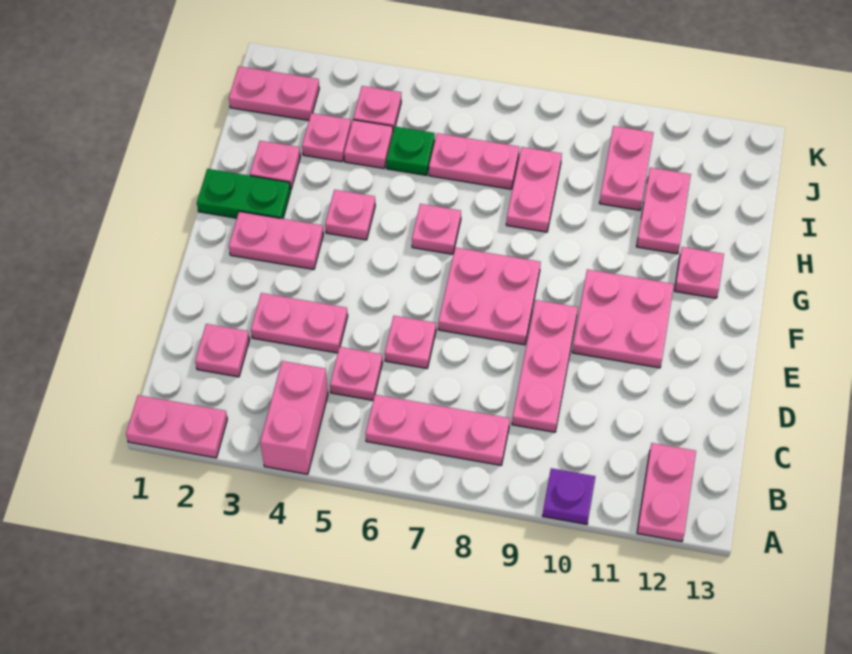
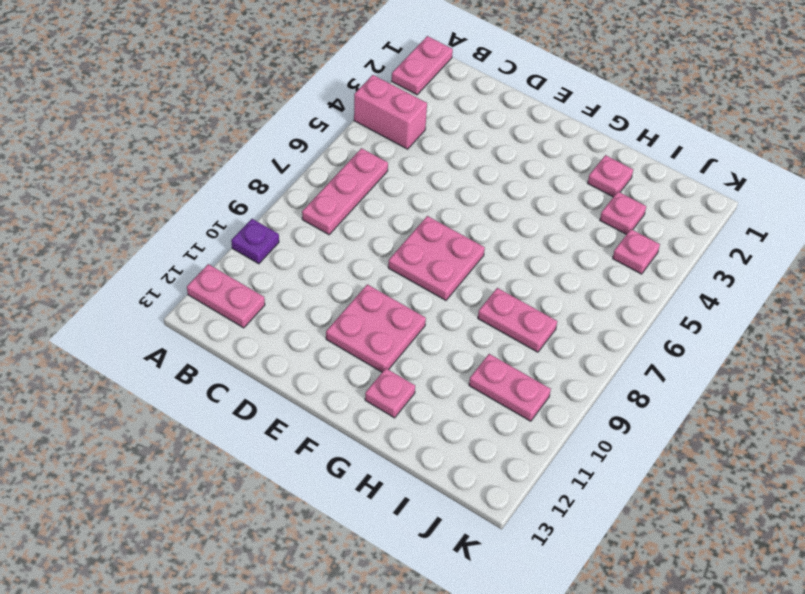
none -> pink plate C2 level 1
none -> pink plate C5 level 1
none -> pink plate C9:E9 level 1

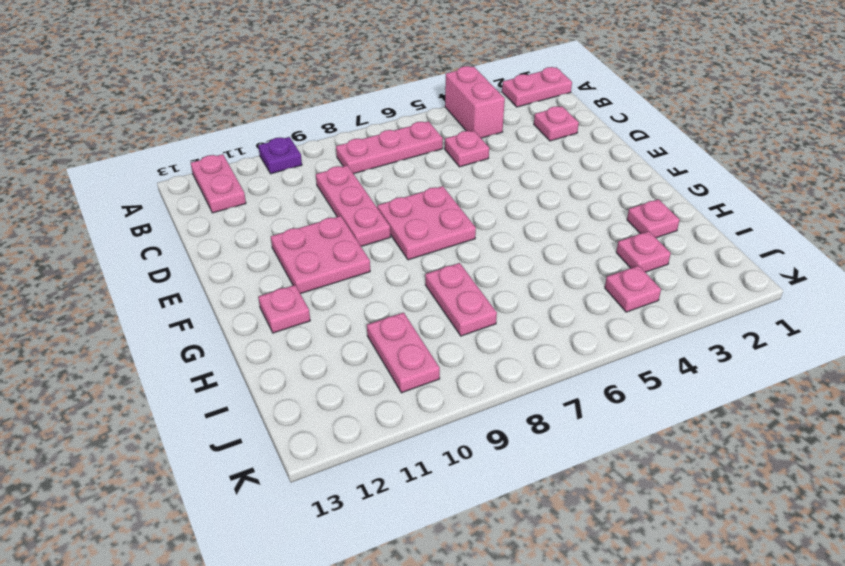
none -> pink plate D3:D4 level 1
none -> pink plate D6 level 1
none -> pink plate F2:F3 level 1

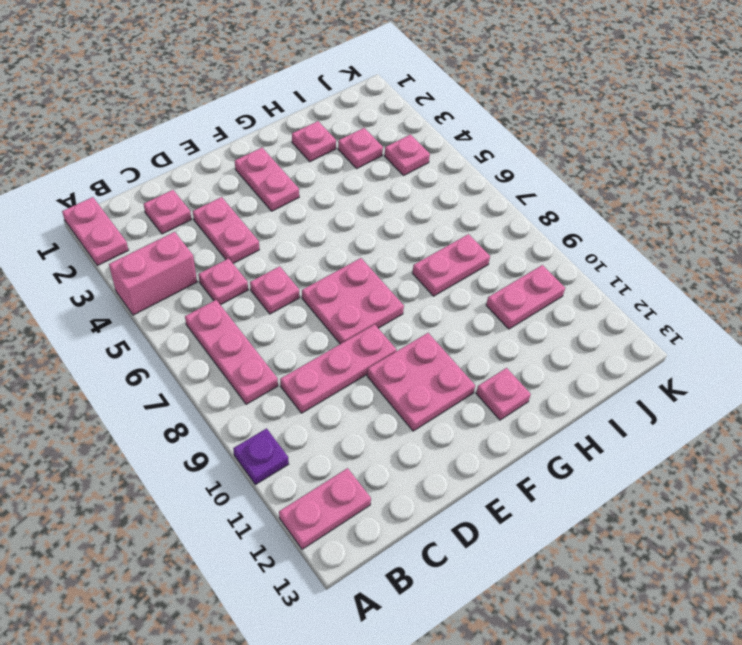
none -> green plate G1:G2 level 1
none -> pink plate G4 level 1
none -> pink plate G6 level 1

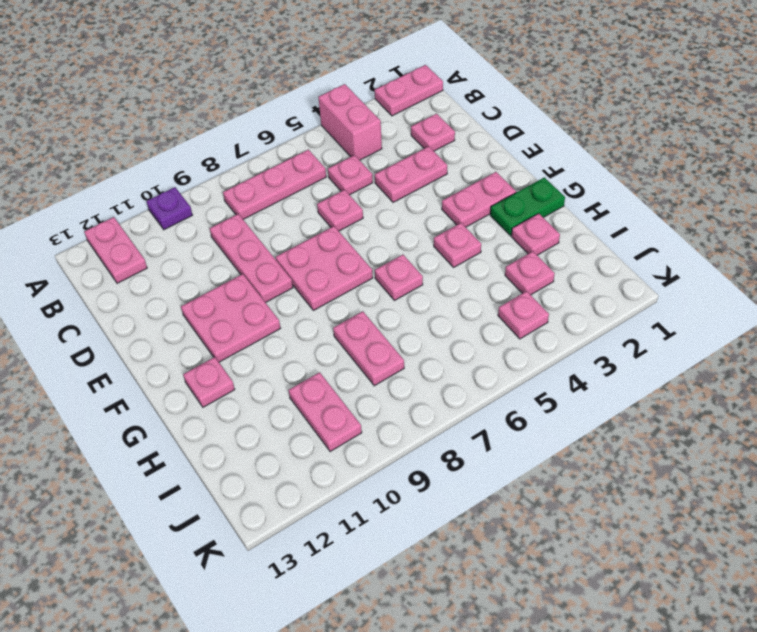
none -> pink plate H11:I11 level 1
none -> pink plate I4 level 1
none -> green plate I5 level 1

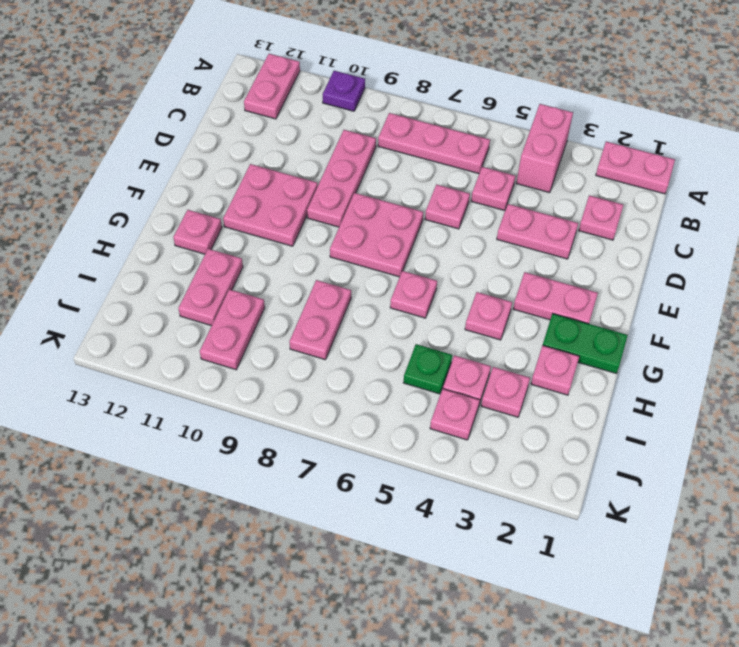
none -> pink plate I6:I7 level 1
none -> pink plate J1:J2 level 1

